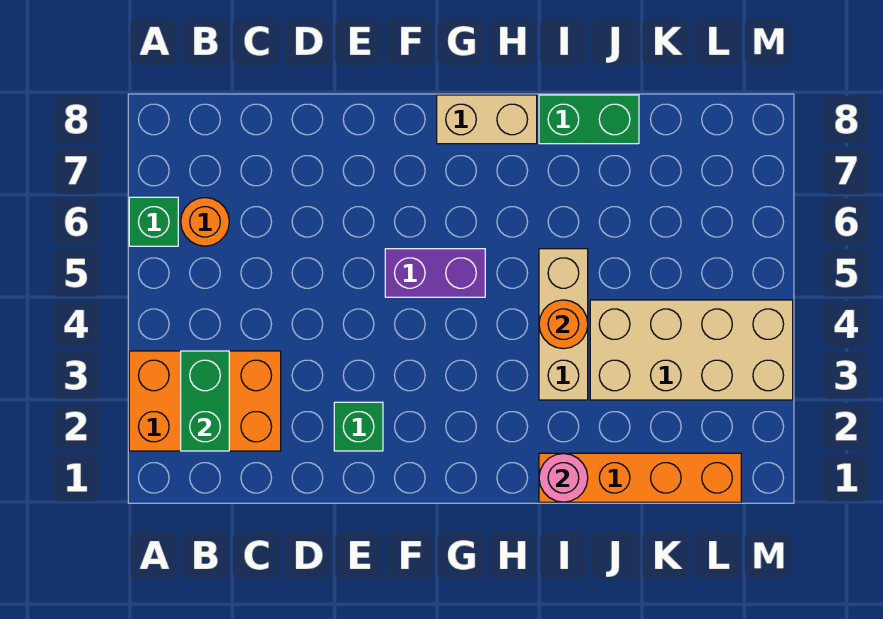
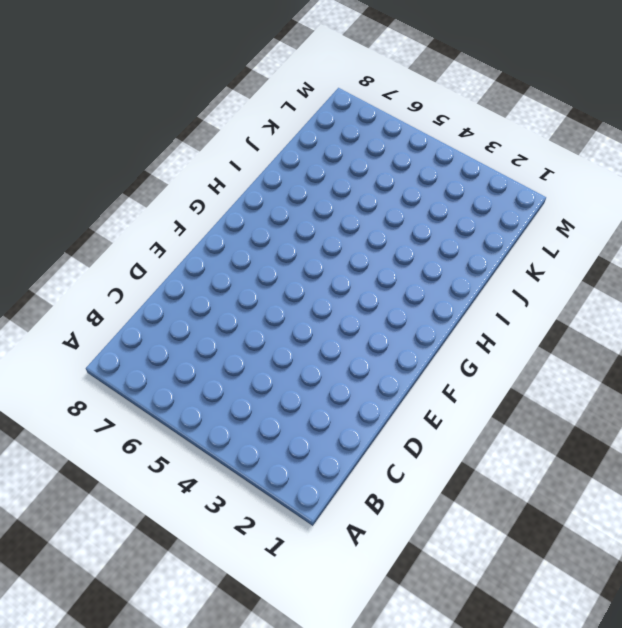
none -> orange brick A2:C3 level 1
none -> green brick A6 level 1
none -> orange round brick B6 level 1

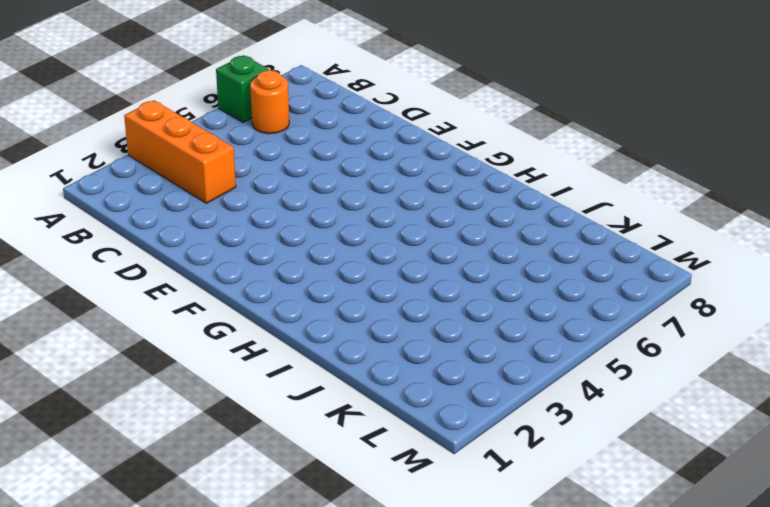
orange brick A3:C3 level 1 -> orange brick A2:C3 level 1
none -> green brick E2 level 1
none -> purple brick F5:G5 level 1
none -> tan brick G8:H8 level 1

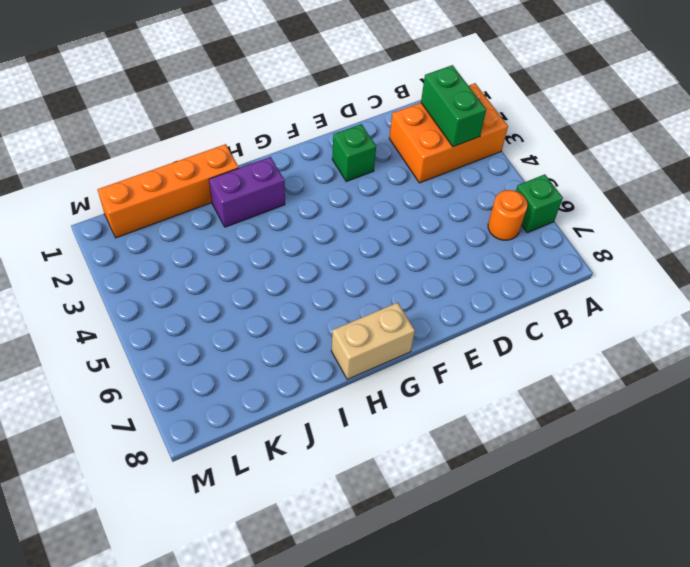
purple brick H2:I2 level 1 -> purple brick F5:G5 level 1
none -> tan brick I3:I5 level 1
none -> green brick I8:J8 level 1
none -> tan brick J3:M4 level 1

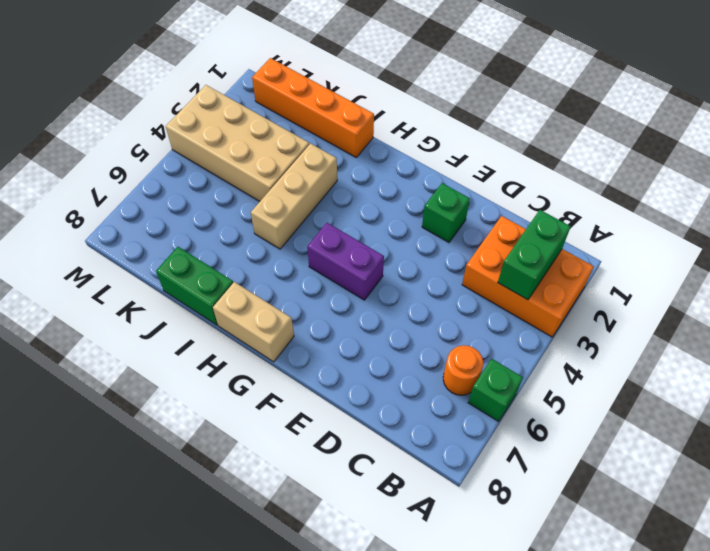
none -> pink round brick I1 level 2
none -> orange round brick I4 level 2

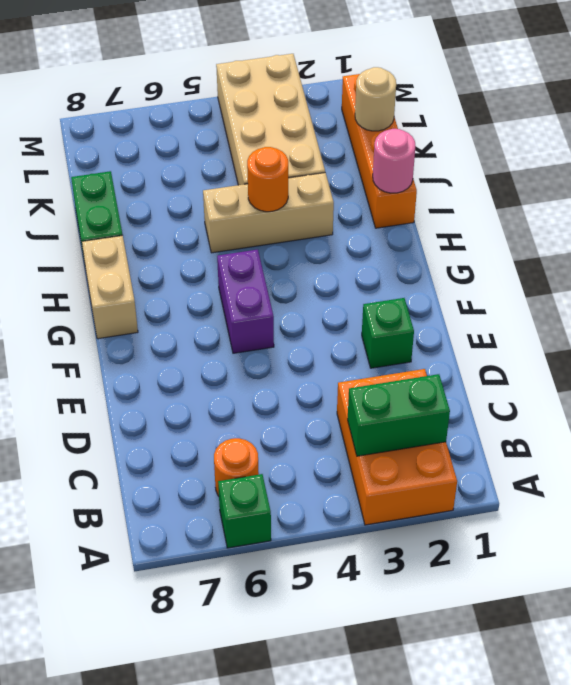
tan round brick K1 level 2 -> none

